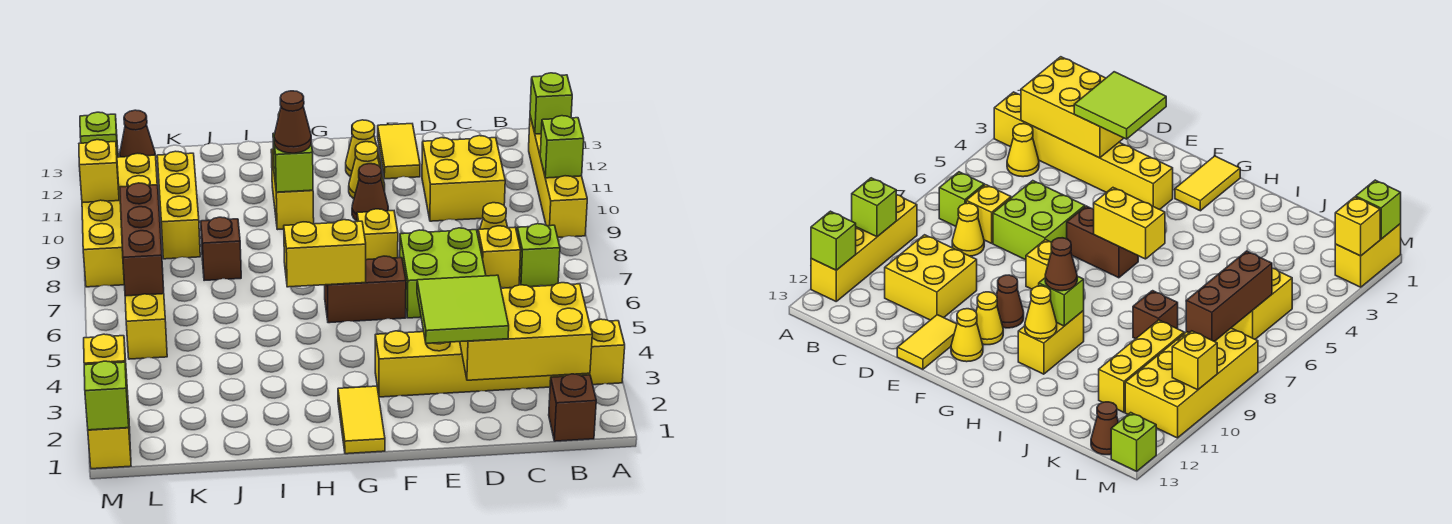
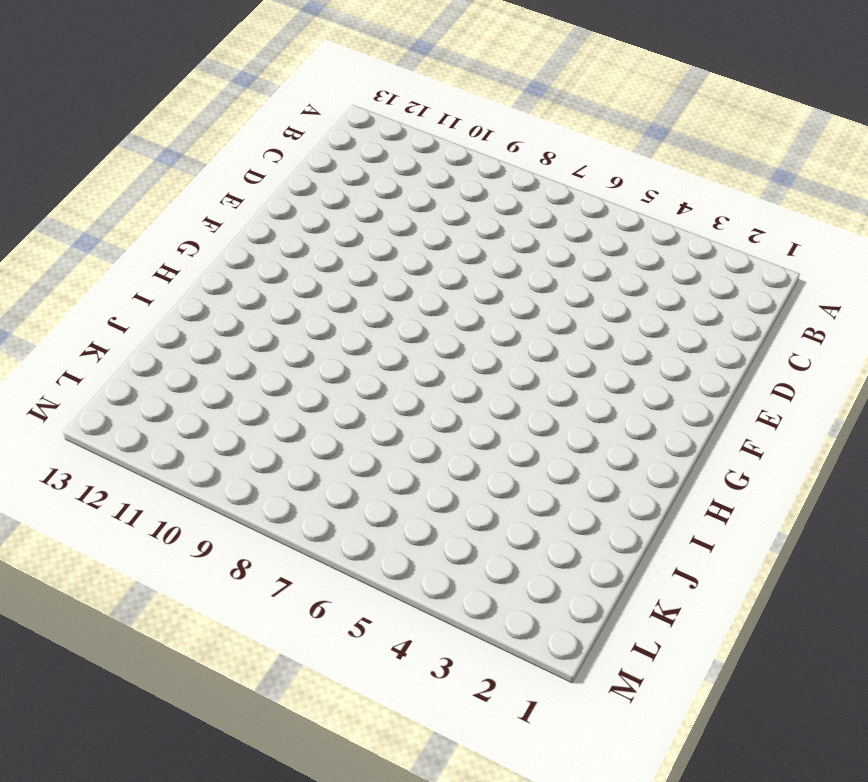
none -> yellow brick A3:F3 level 1
none -> yellow brick A9:A12 level 1
none -> brown brick B1 level 1
none -> yellow cone B4 level 1

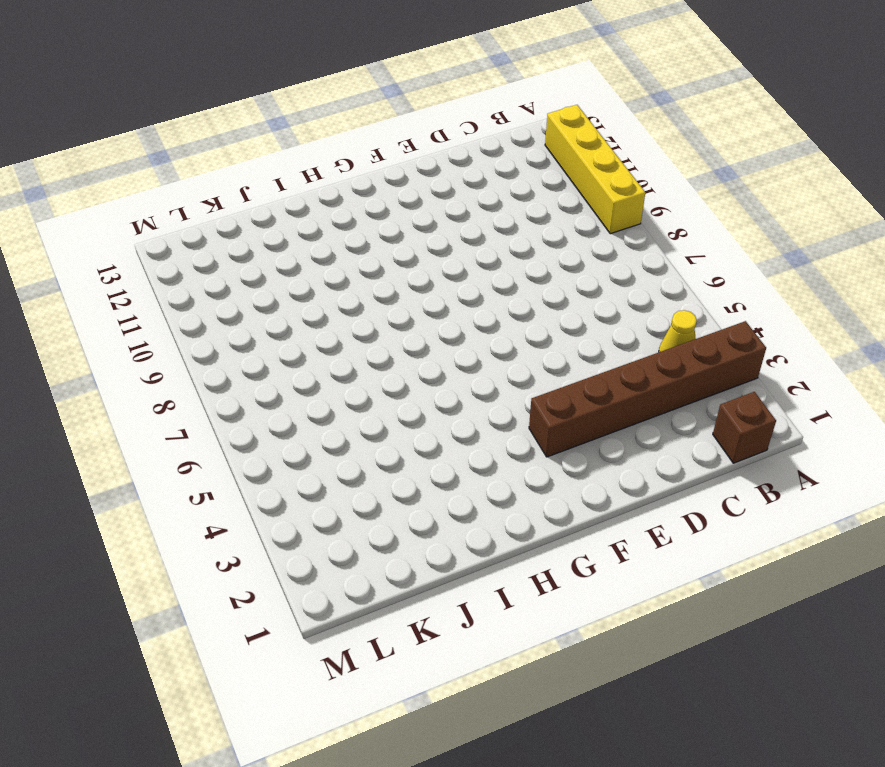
brown brick A3:F3 level 1 -> yellow brick A3:F3 level 1
none -> lime brick B7 level 1
none -> yellow brick C7 level 1
none -> yellow cone C8 level 1
none -> yellow brick C10:D11 level 1

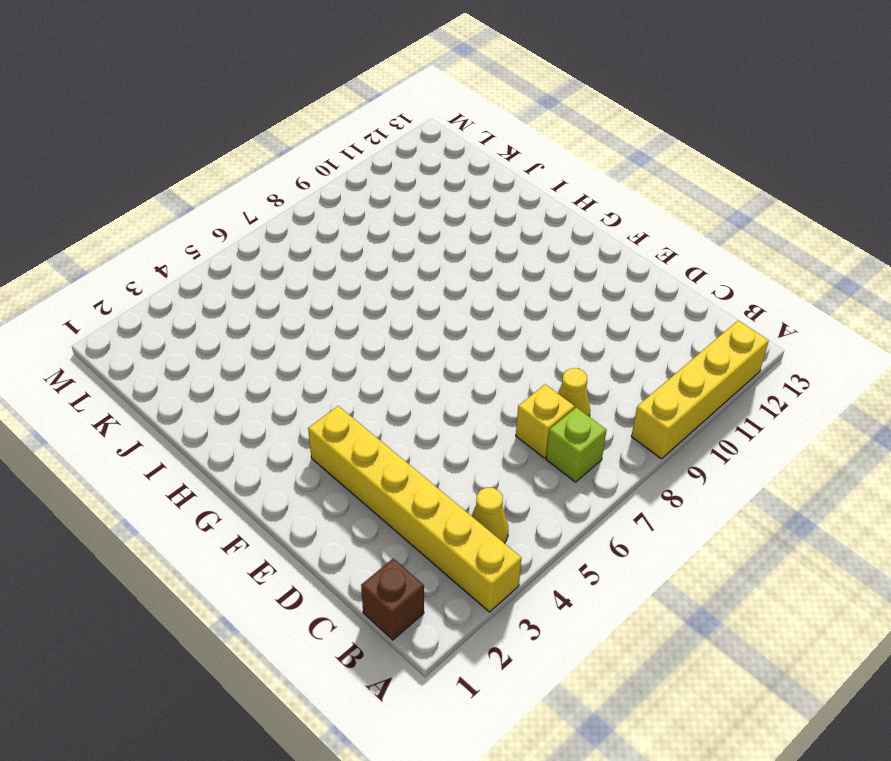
none -> yellow brick C10:D11 level 1
none -> lime brick D6:E7 level 1
none -> yellow tile E12:E13 level 1
none -> brown brick F6:G6 level 1

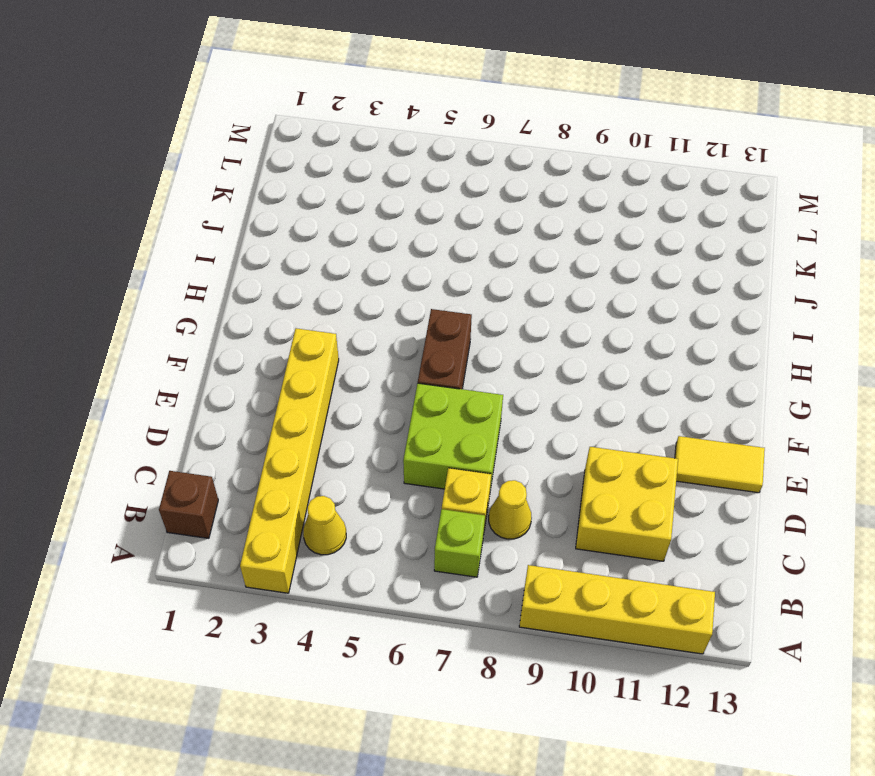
none -> yellow brick F8 level 1
none -> brown cone F10 level 1
none -> yellow cone F11 level 1
none -> yellow cone F12 level 1

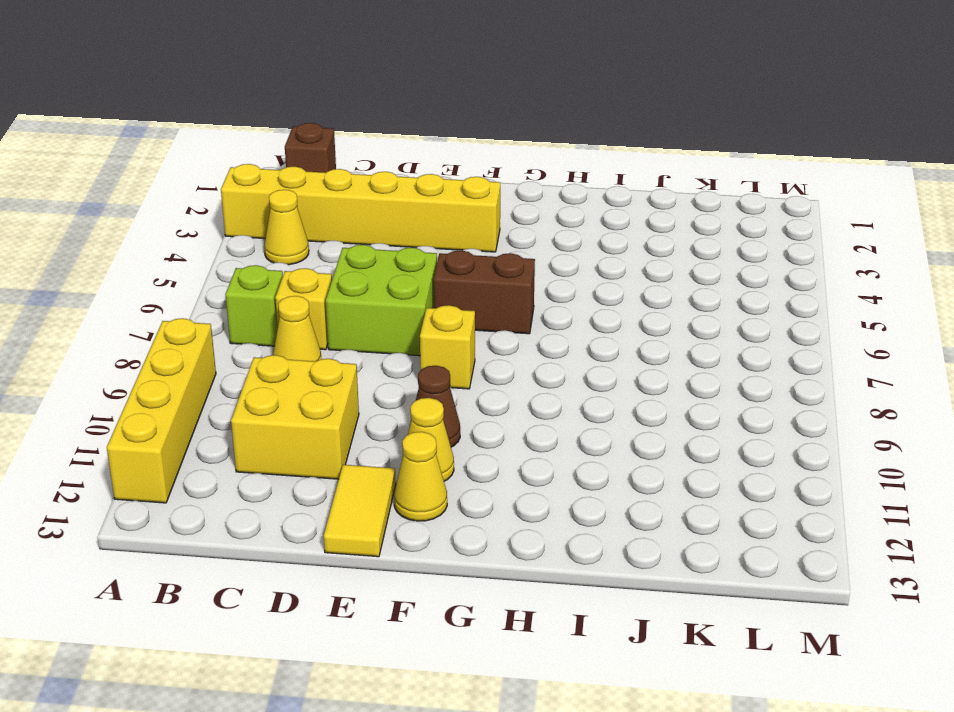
none -> yellow tile G1:G2 level 1
none -> yellow brick H10:H11 level 1
none -> brown brick J8 level 1
none -> yellow brick K9:K11 level 1

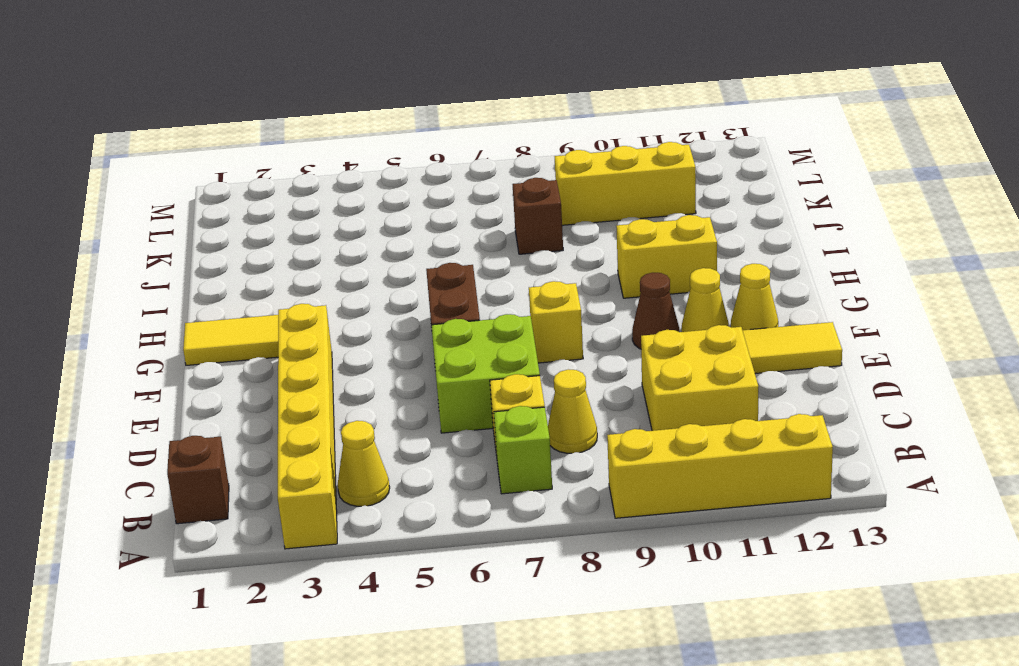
none -> yellow brick L5:L6 level 1
none -> yellow brick L8:M11 level 1
none -> brown cone L13 level 1
none -> yellow brick M1:M2 level 1

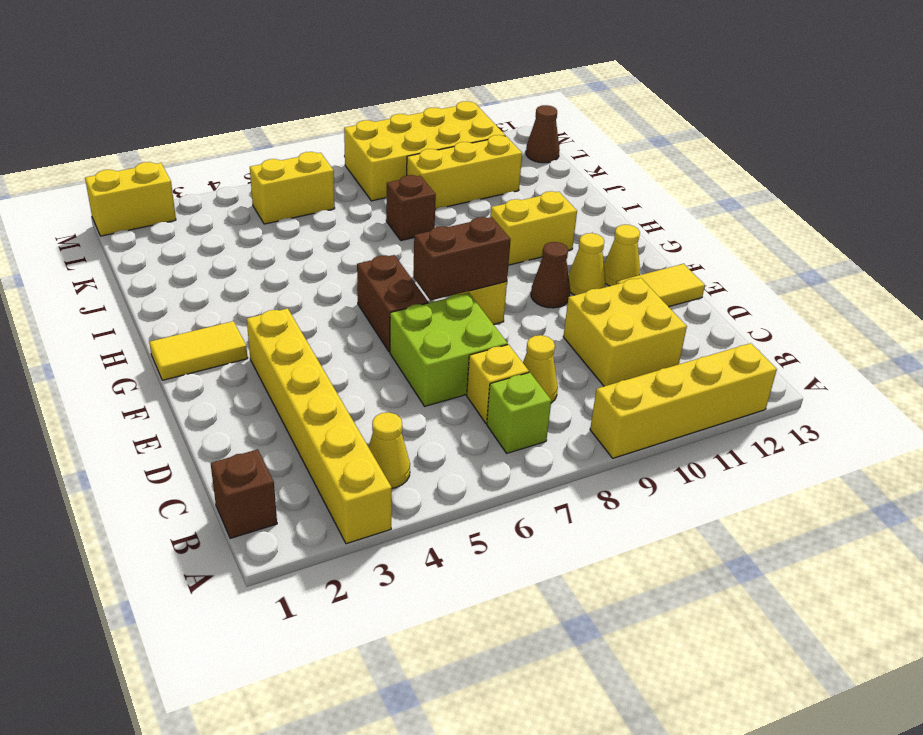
brown brick F7:F8 level 2 -> none
none -> lime brick M13 level 1
none -> lime brick A10 level 2
none -> lime brick A12 level 2
none -> yellow brick B2:D3 level 2

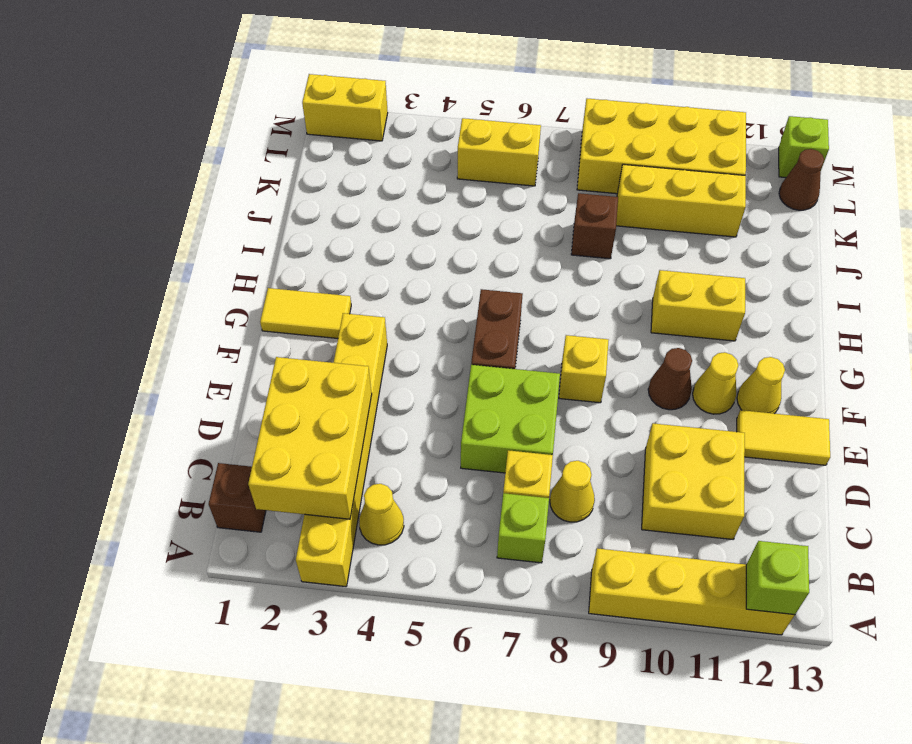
none -> lime brick A10 level 2
none -> yellow brick G6:H6 level 2
none -> lime brick H10 level 2
none -> yellow cone H11 level 2

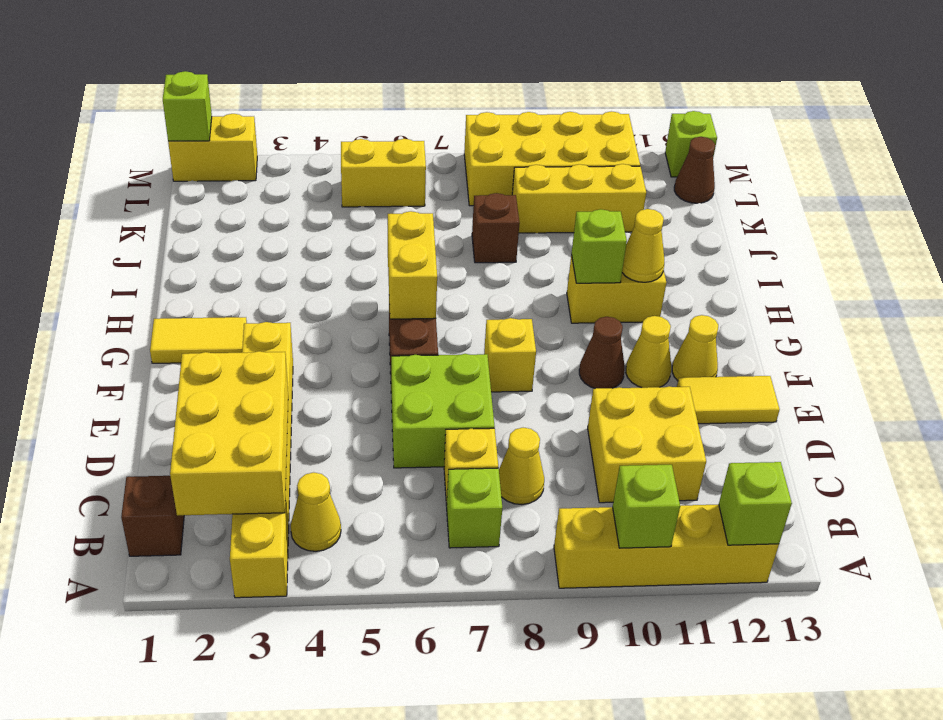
none -> brown brick L6:L8 level 2
none -> yellow brick M2 level 2
none -> yellow brick M10 level 2
none -> lime tile D2:E3 level 3

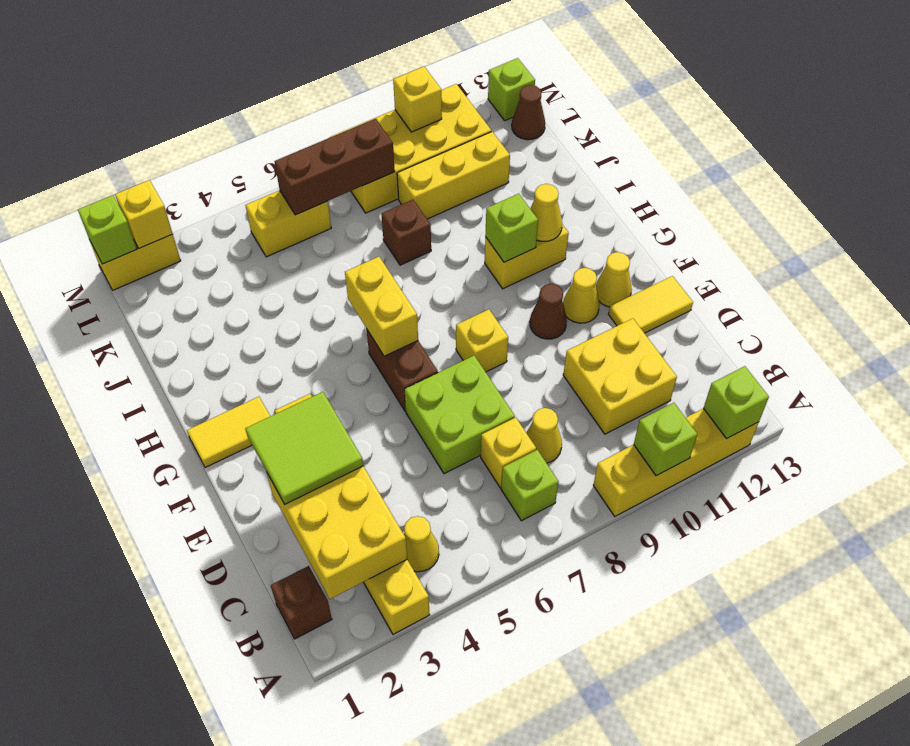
none -> brown cone H10 level 3

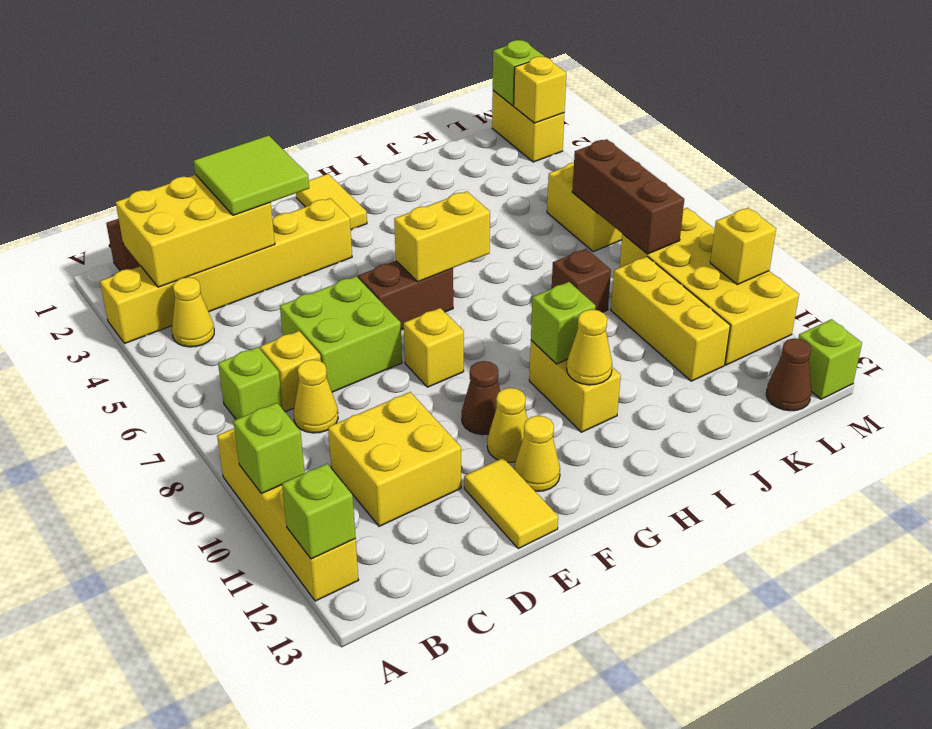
none -> brown cone H10 level 3

